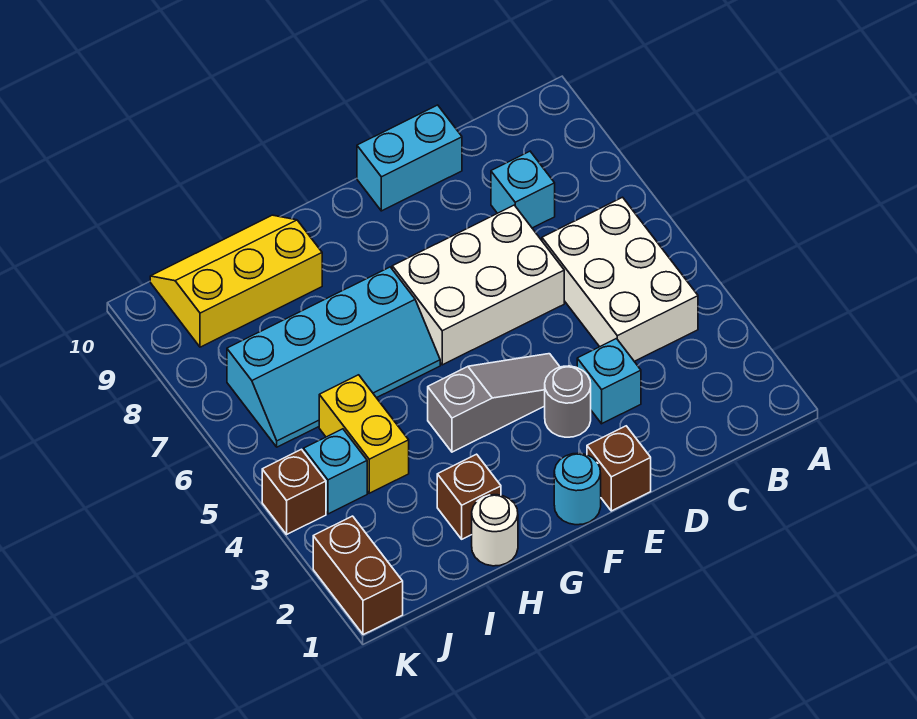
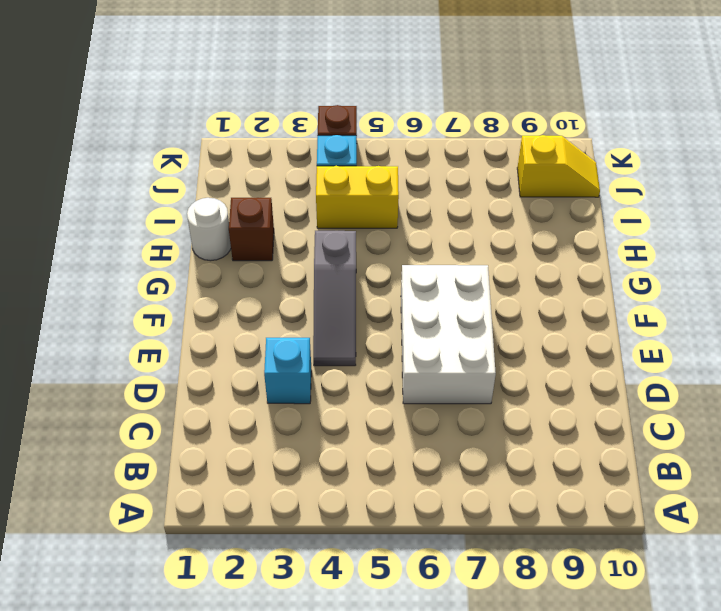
yellow slope J9:J10 level 1 top 9 -> yellow slope H9:J10 level 1 top 9
none -> white brick B4:C6 level 1
none -> cyan brick C8 level 1
none -> cyan brick D10:E10 level 1

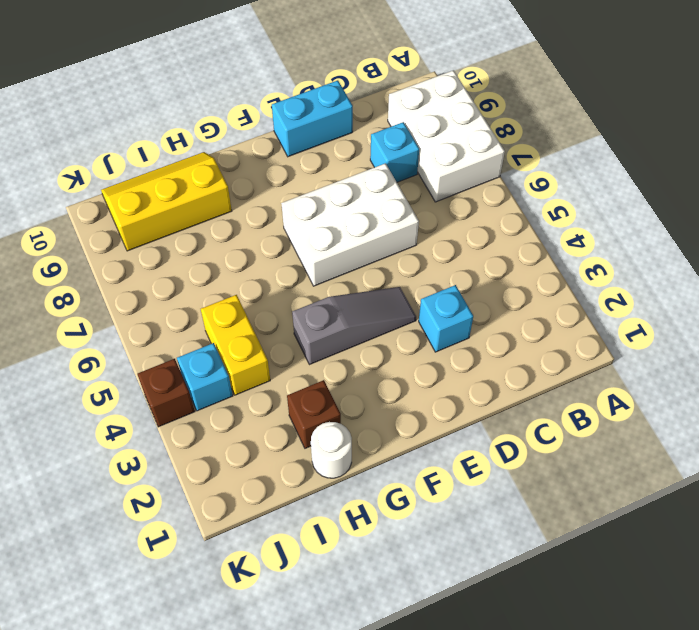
white brick A7:B9 level 1 -> white brick B4:C6 level 1
none -> brown brick E1 level 1
none -> grey round brick E3 level 1
none -> cyan round brick F1 level 1

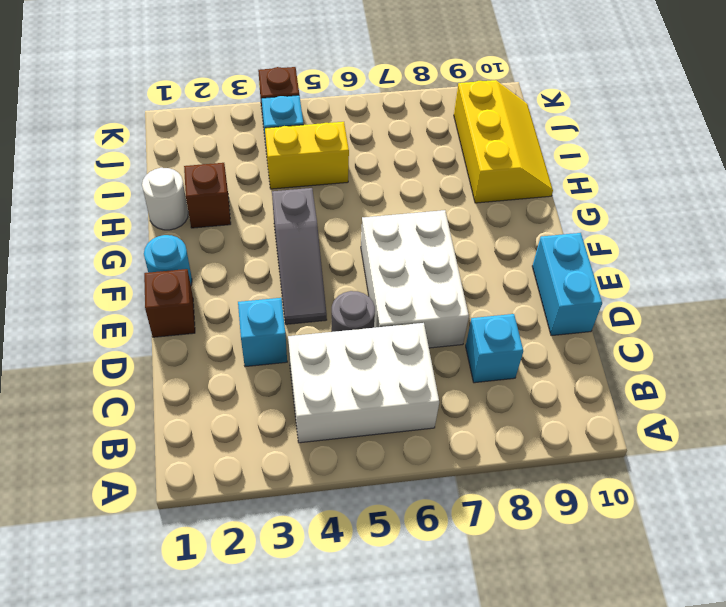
grey round brick D5 level 1 -> grey round brick E3 level 1
none -> cyan slope G6:J7 level 1 top 7
none -> brown brick K1:K2 level 1

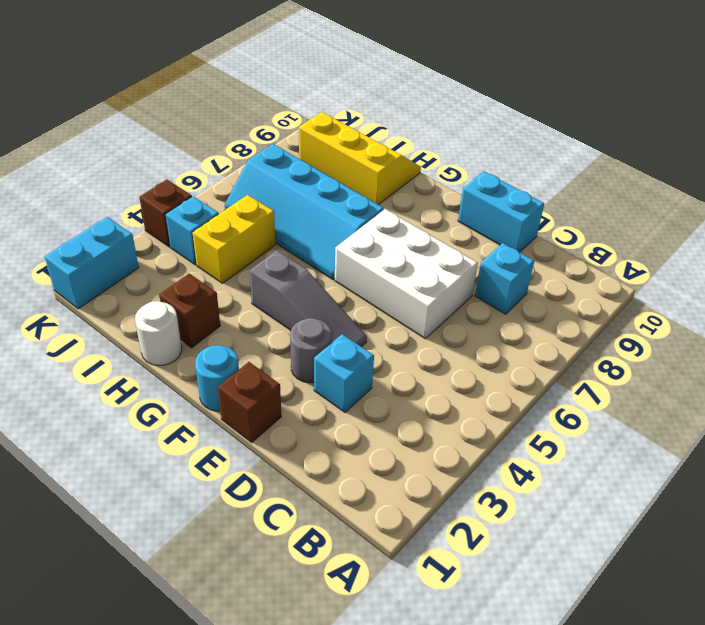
cyan brick K1:K2 level 1 -> brown brick K1:K2 level 1
none -> white brick B4:C6 level 1

